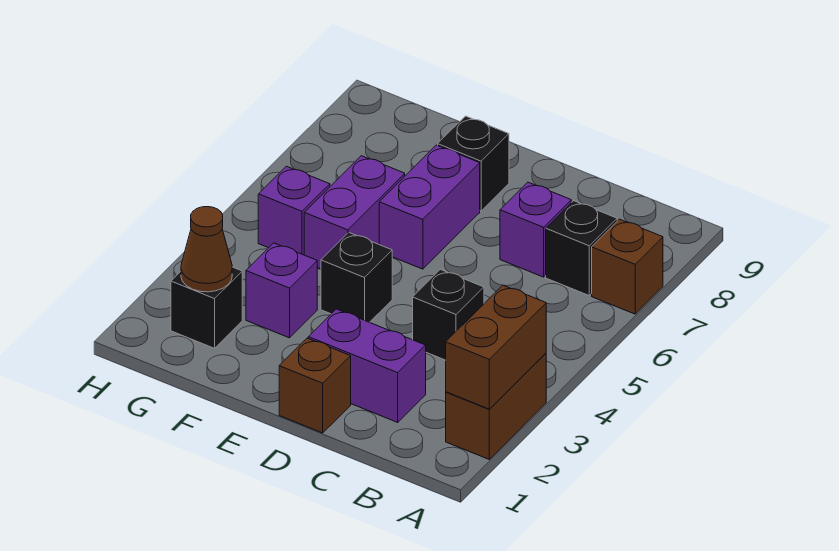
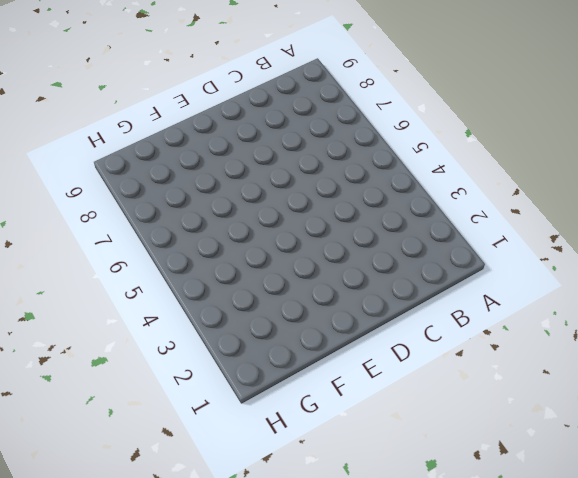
none -> brown brick A2:A3 level 1
none -> brown brick A7 level 1
none -> black brick B7 level 1

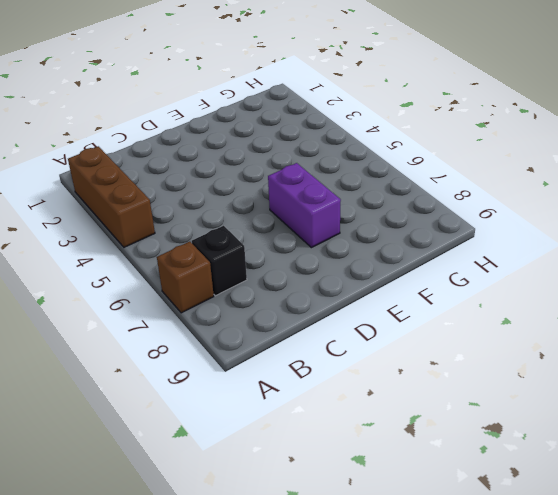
brown brick A2:A4 level 1 -> brown brick A2:A3 level 1
none -> purple brick C2:D2 level 1
none -> black brick C4 level 1
none -> purple brick C7 level 1

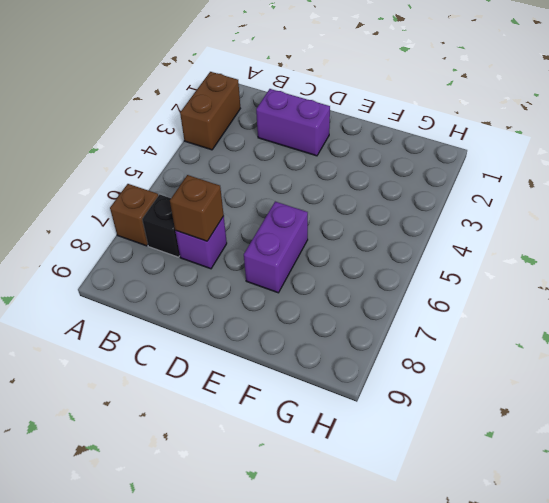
brown brick C7 level 2 -> brown brick D1 level 1
none -> black brick C4 level 1
none -> black brick E4 level 1
none -> black brick E8 level 1

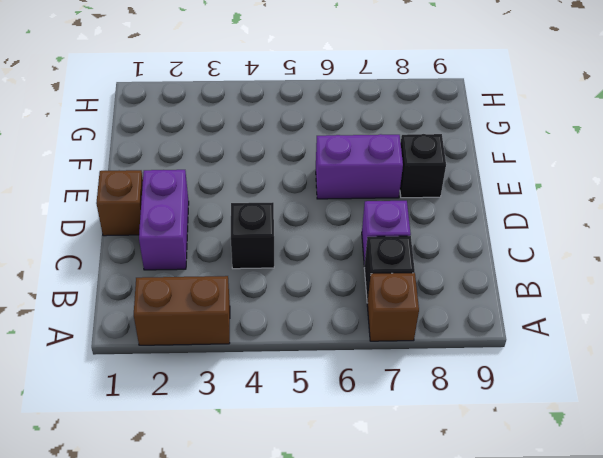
none -> black brick E4 level 1
none -> purple brick F3 level 1
none -> purple brick F5:F6 level 1

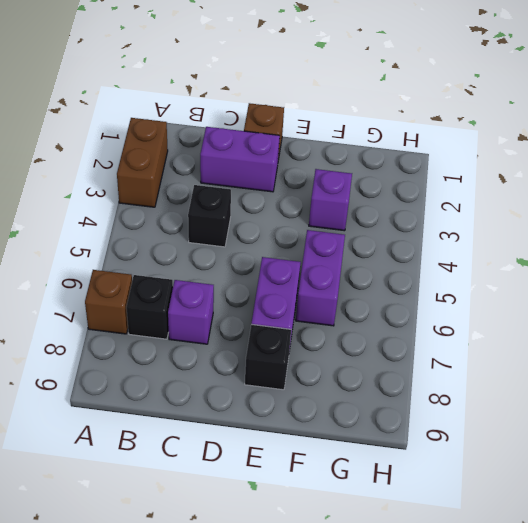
none -> black brick E4 level 1
none -> black brick G2 level 1
none -> purple brick G5 level 1

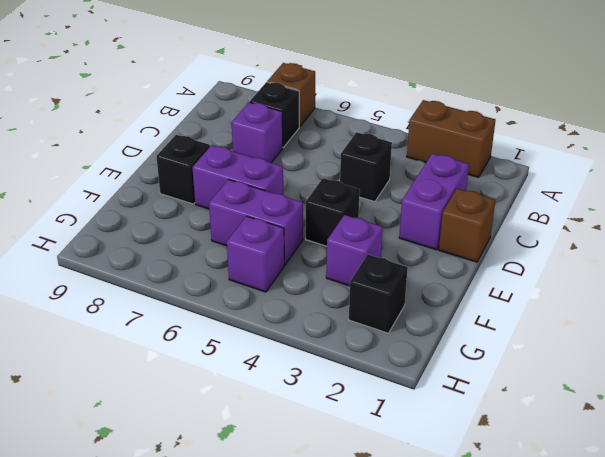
none -> brown brick A2:A3 level 2
none -> brown cone G2 level 2

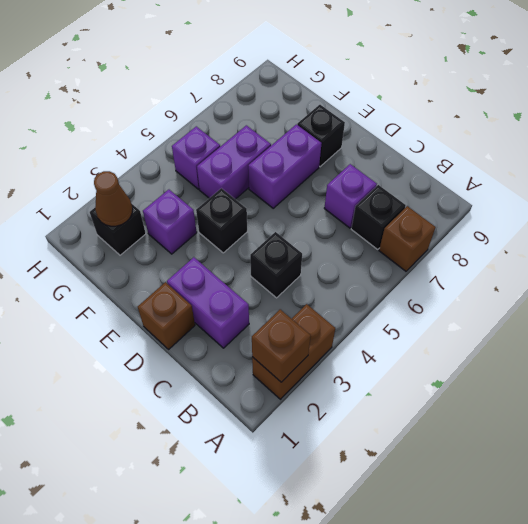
brown brick A2 level 2 -> brown brick A2:A3 level 2

